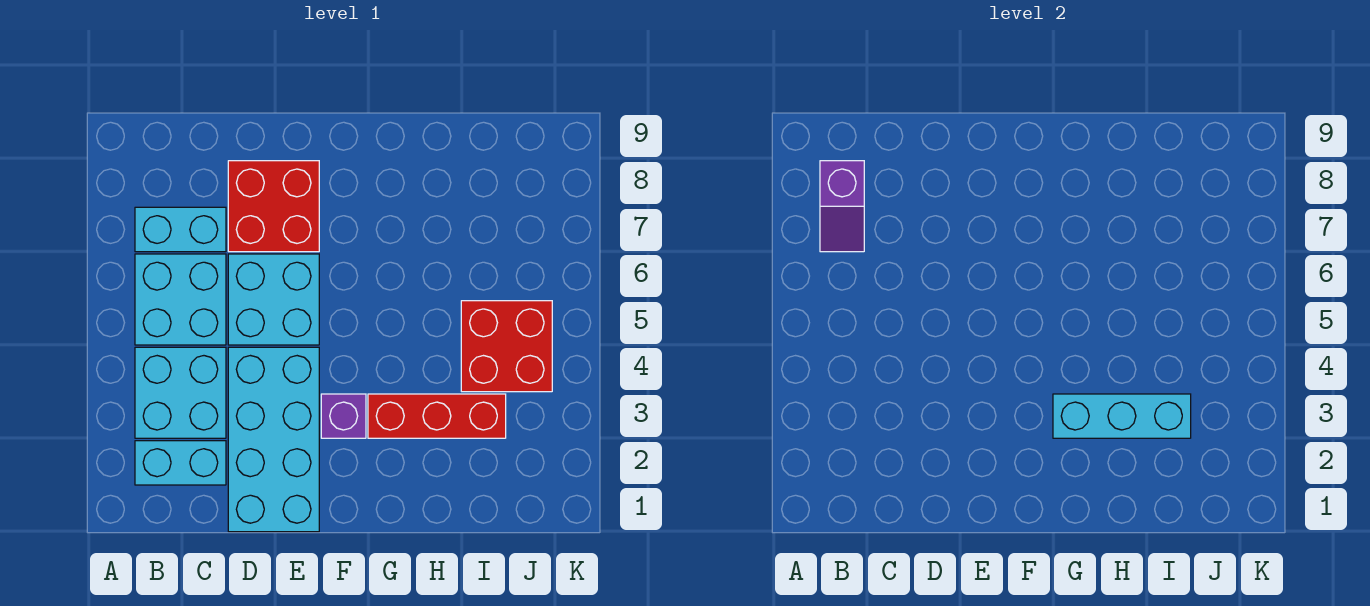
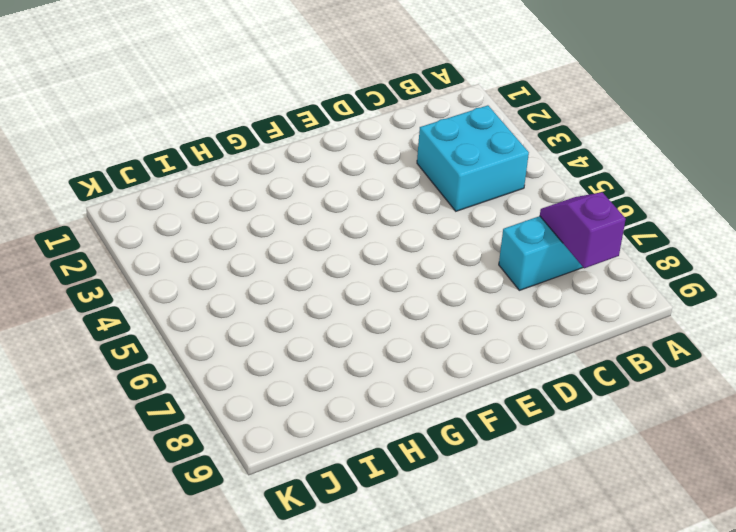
none -> cyan brick B2:C2 level 1
none -> cyan brick B5:C6 level 1
none -> cyan brick D1:E4 level 1

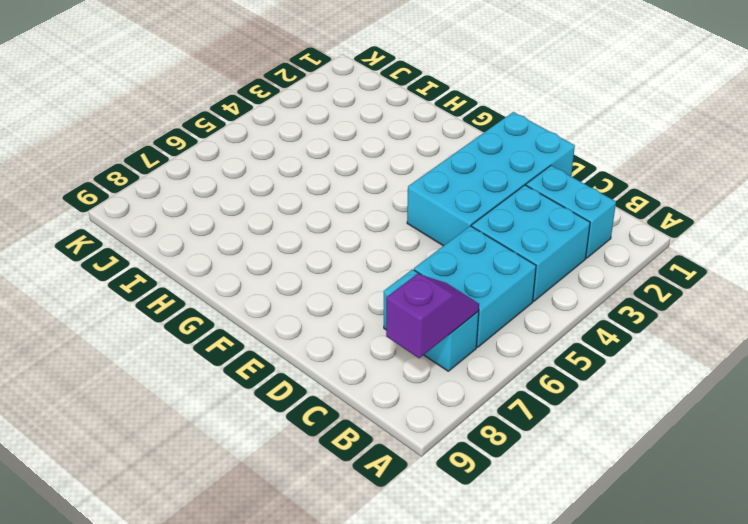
none -> cyan brick D5:E6 level 1
none -> red brick D7:E8 level 1
none -> purple brick F3 level 1

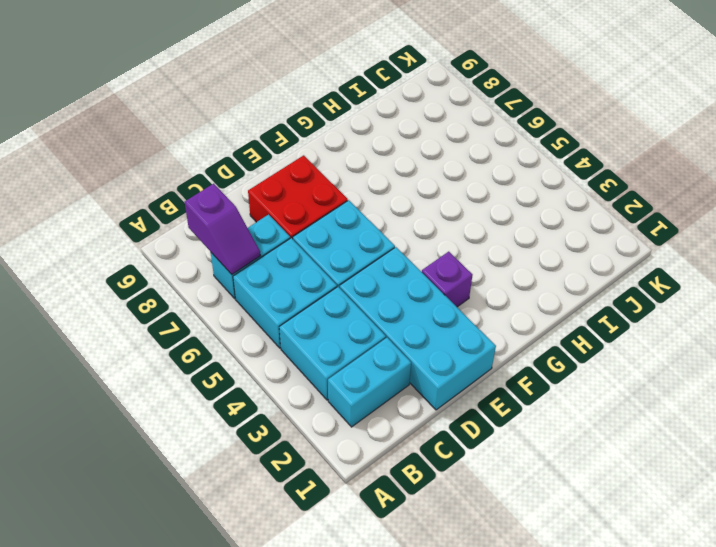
none -> red brick G3:I3 level 1
none -> red brick I4:J5 level 1
none -> cyan brick G3:I3 level 2

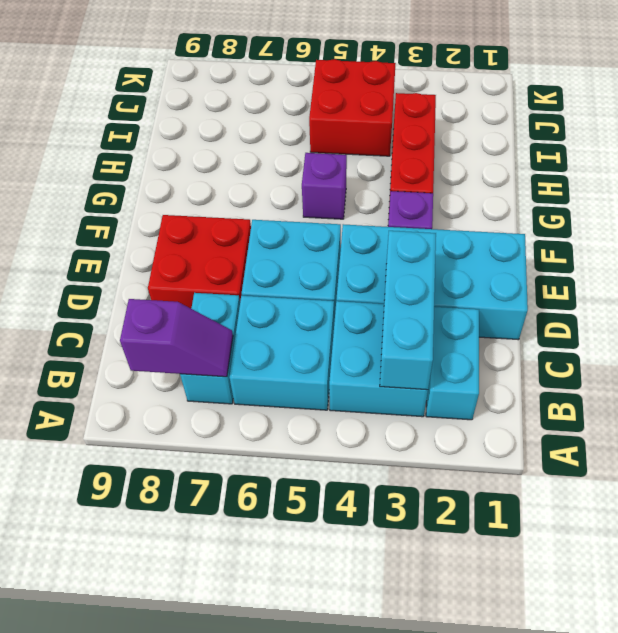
cyan brick B3:D3 level 2 -> cyan brick G3:I3 level 2
purple brick G5 level 1 -> none

